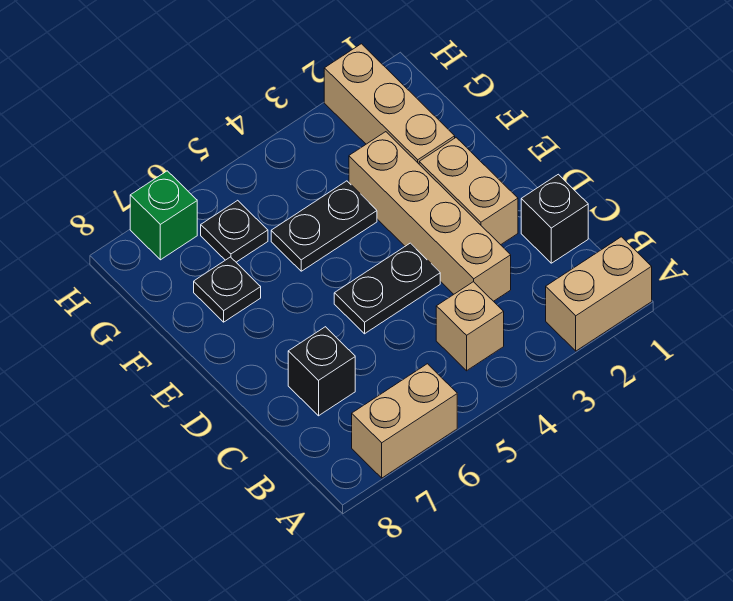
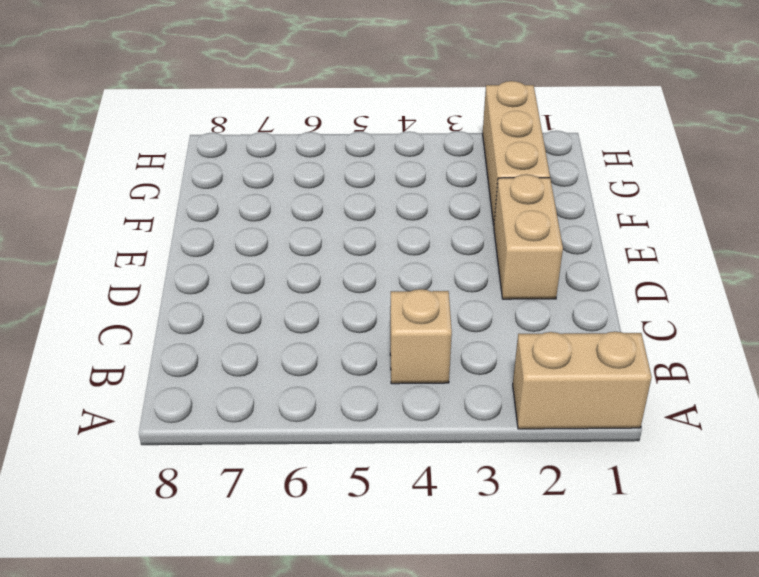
none -> tan brick A6:A7 level 1
none -> black brick C1 level 1
none -> tan brick C3:F3 level 1

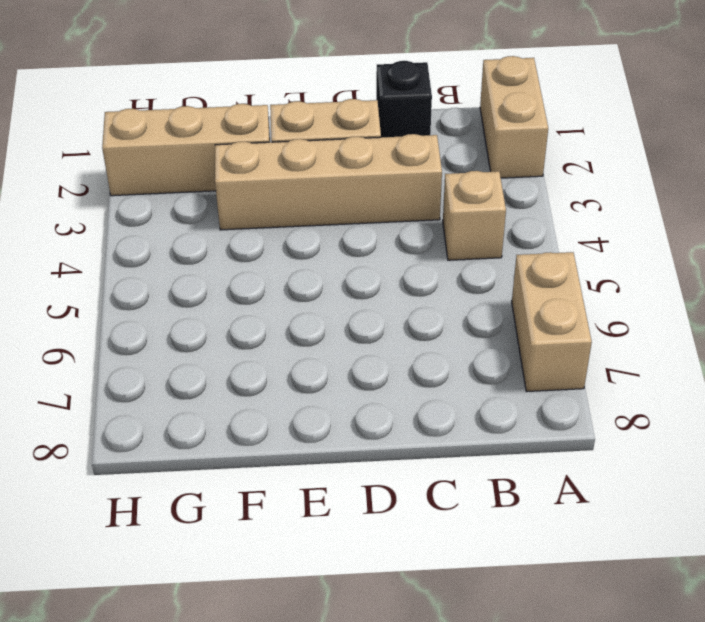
none -> black brick C7 level 1
none -> black plate D4:D5 level 1
none -> black plate F4:F5 level 1

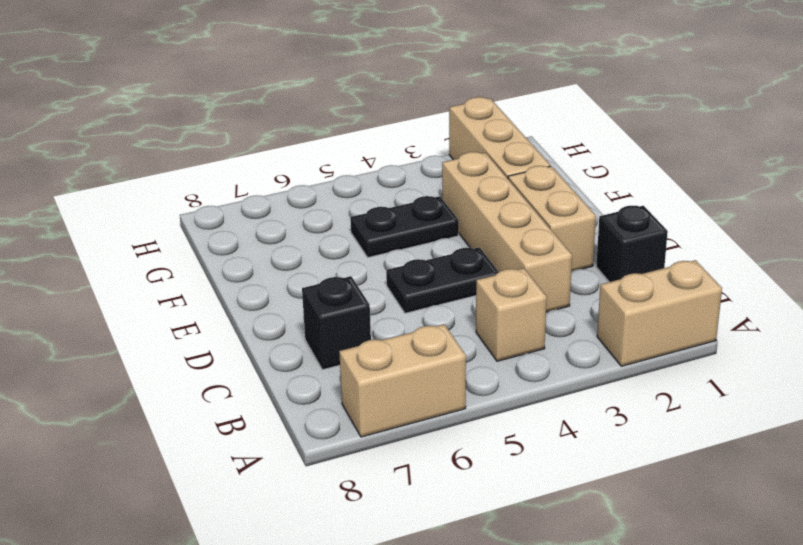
none -> black plate F7 level 1
none -> black plate G6 level 1
none -> green brick H7 level 1

